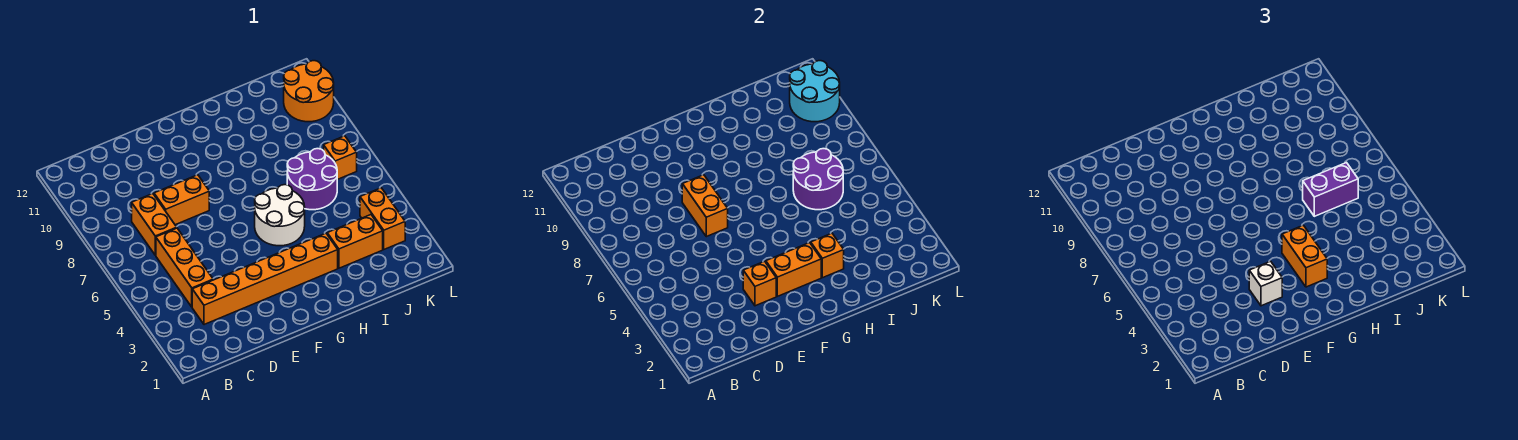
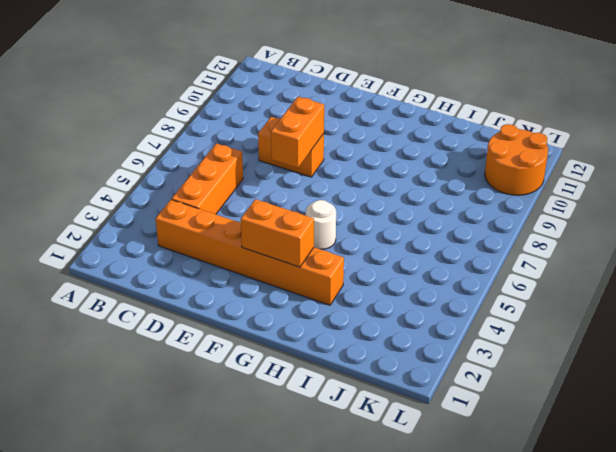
white round brick G5 level 1 -> white round brick G5:H6 level 1
none -> orange brick C7:C8 level 1
none -> orange brick I3:J3 level 1
none -> purple round brick I6:J7 level 1

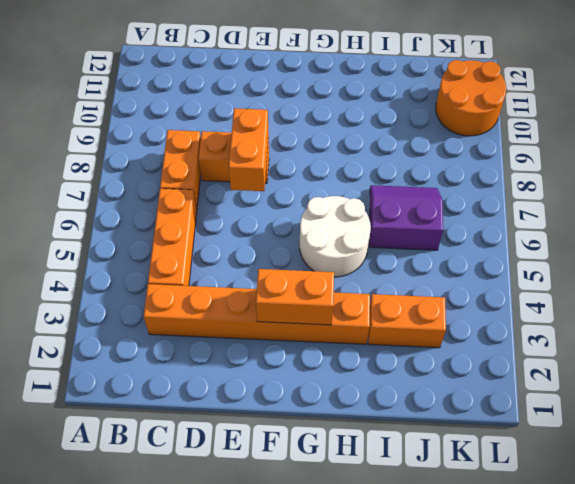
purple slope I6:J7 level 1 top 6 -> purple round brick I6:J7 level 1
none -> orange brick K3:K4 level 1
none -> orange brick K7 level 1
none -> orange brick E3 level 2

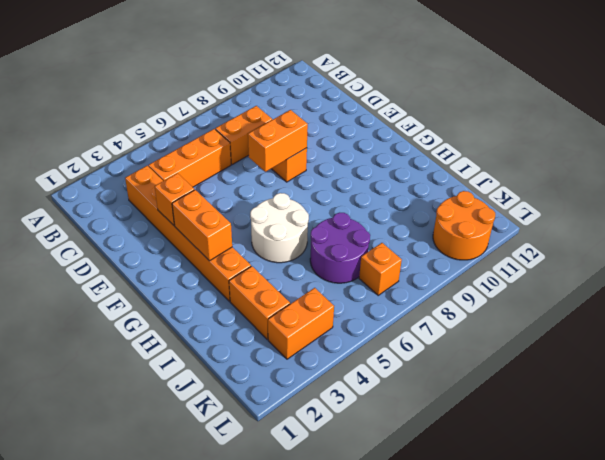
none -> orange brick H3 level 2
none -> purple round brick I6:J7 level 2
none -> cyan round brick K10:L11 level 2

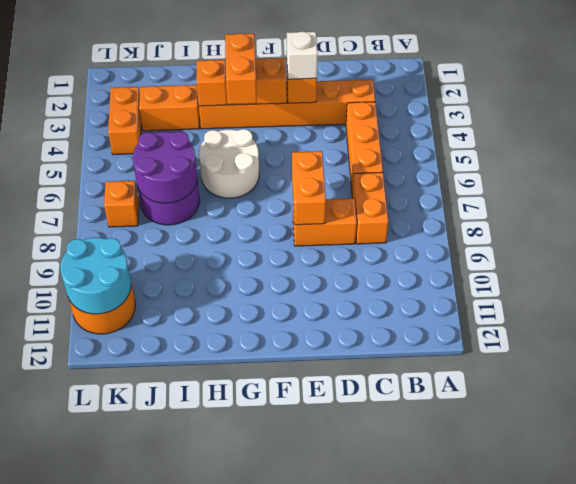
none -> purple brick I6:J6 level 3

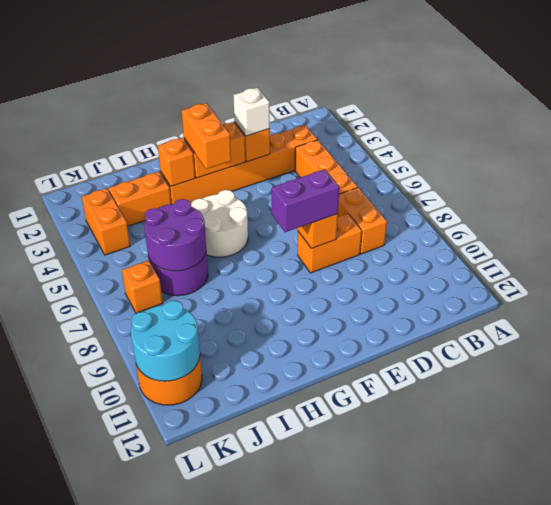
purple brick E8:F8 level 3 -> purple brick I6:J6 level 3

